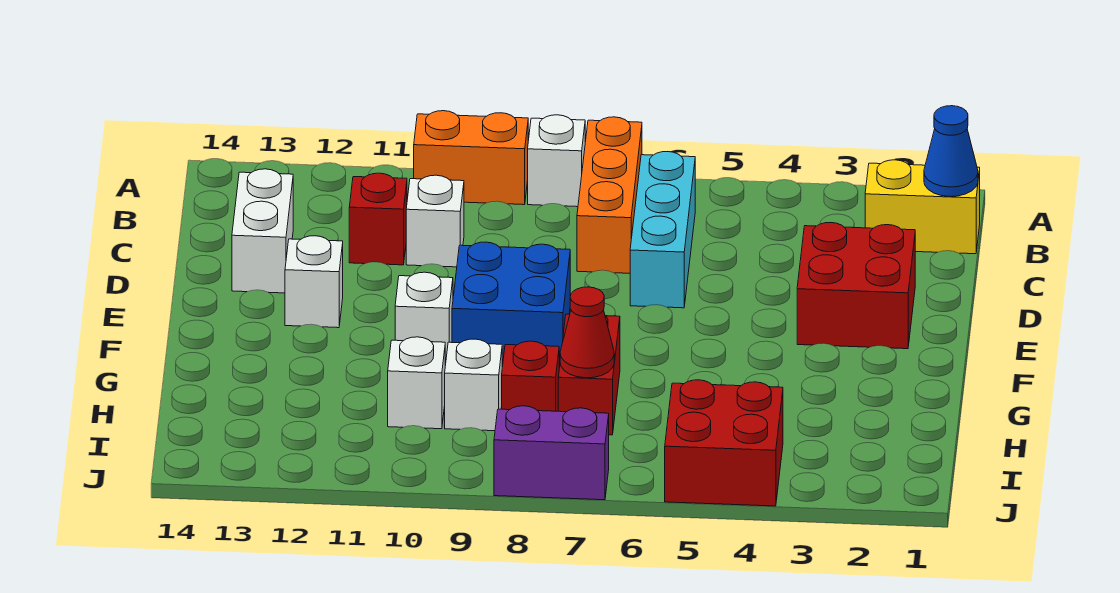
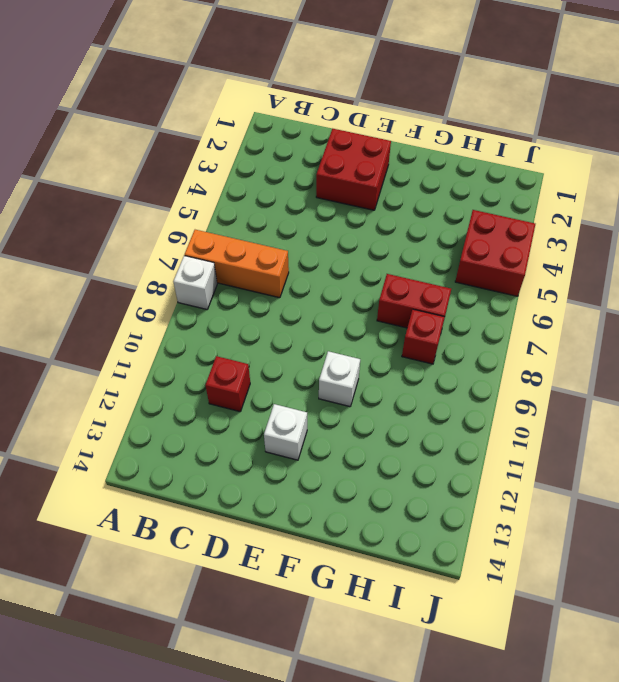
none -> orange brick A9:A10 level 1
none -> yellow brick B1:B2 level 1
none -> cyan brick B6:D6 level 1

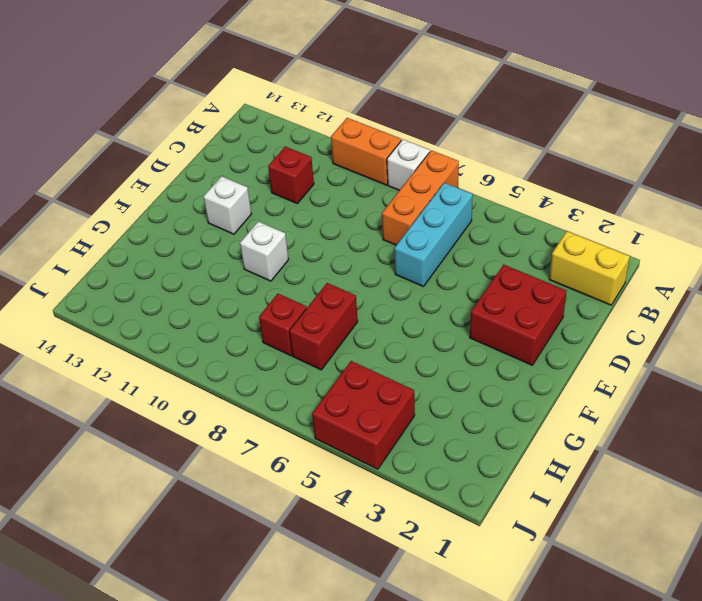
none -> white brick C10 level 1
none -> white brick C13:D13 level 1
none -> blue brick E8:F9 level 1

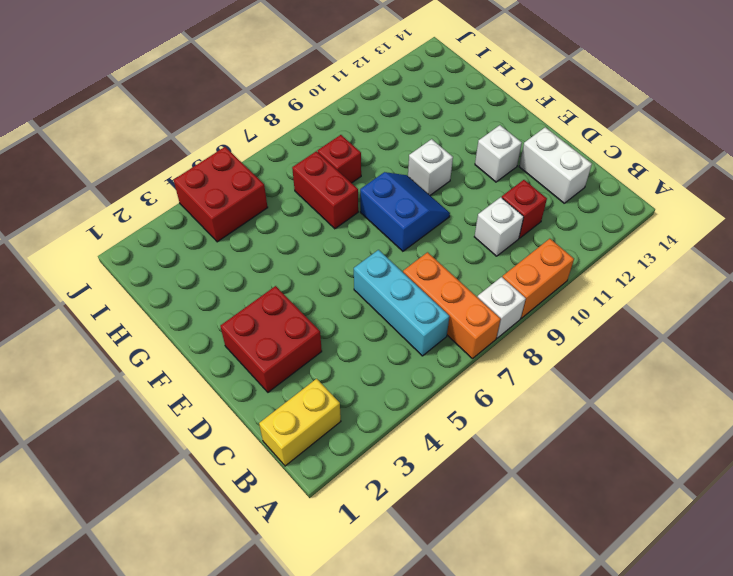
blue slope E8:F9 level 1 top 8 -> blue brick E8:F9 level 1
none -> white brick H9 level 1
none -> white brick H10 level 1
none -> purple brick J7:J8 level 1

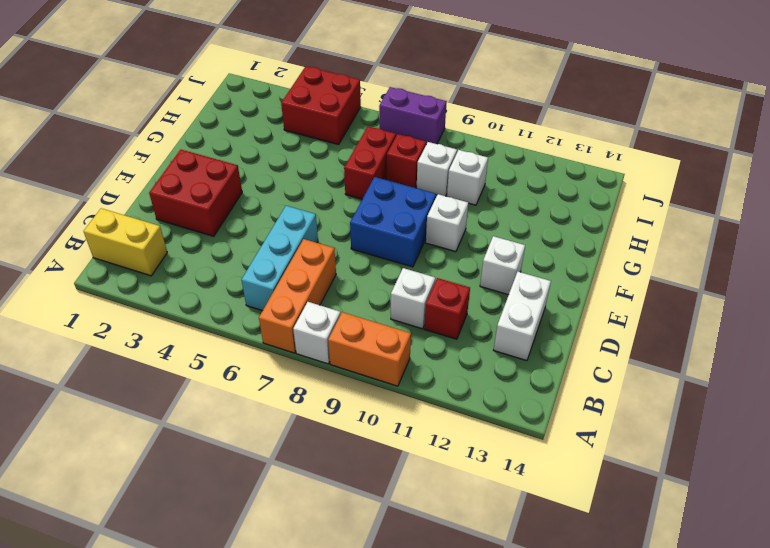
none -> blue cone B1 level 2
none -> red cone H7 level 2

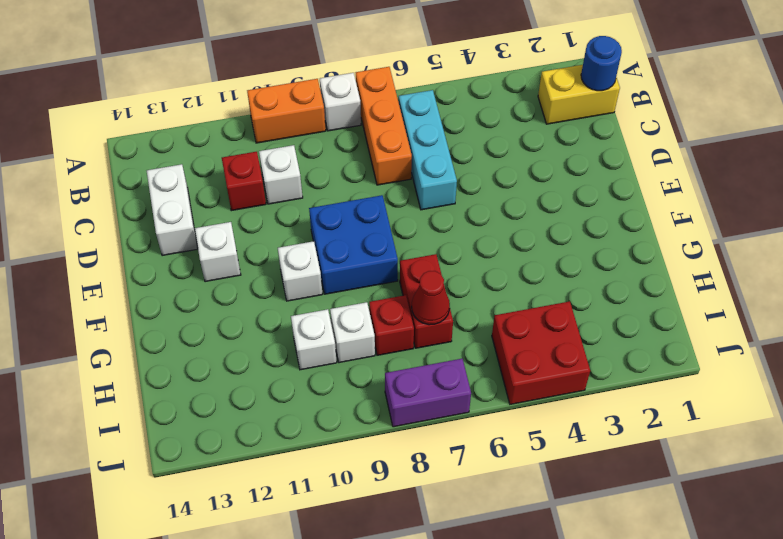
blue round brick B1 level 2 -> blue cone B1 level 2
none -> red brick D2:E3 level 1

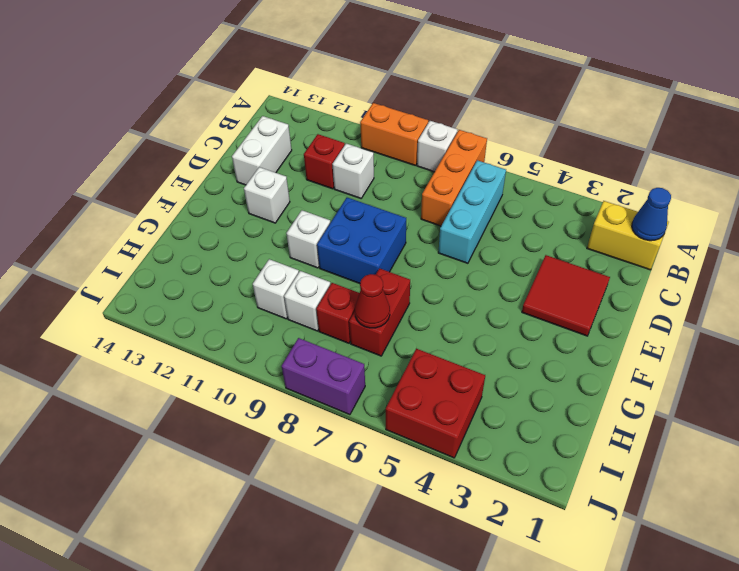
red tile D2:E3 level 1 -> red brick D2:E3 level 1

